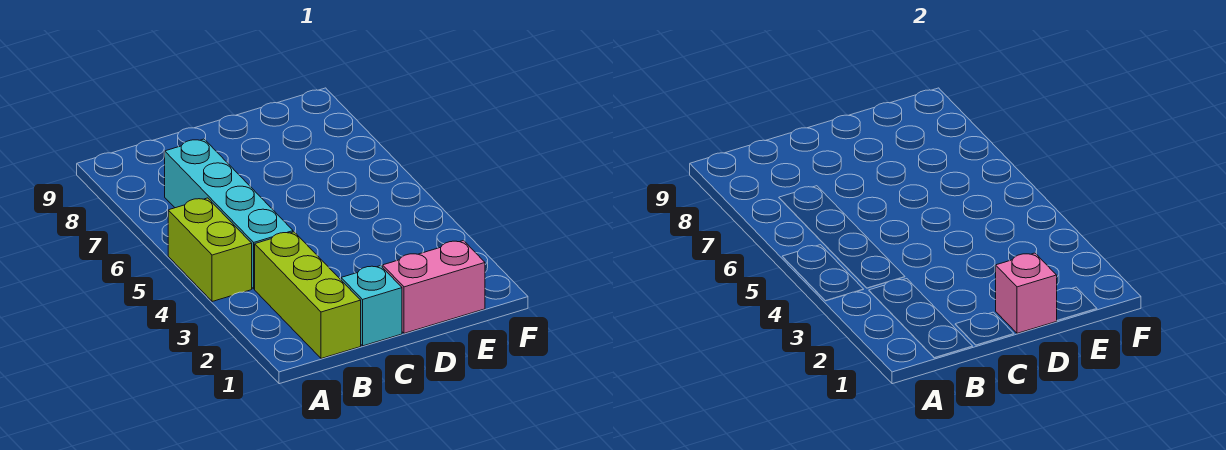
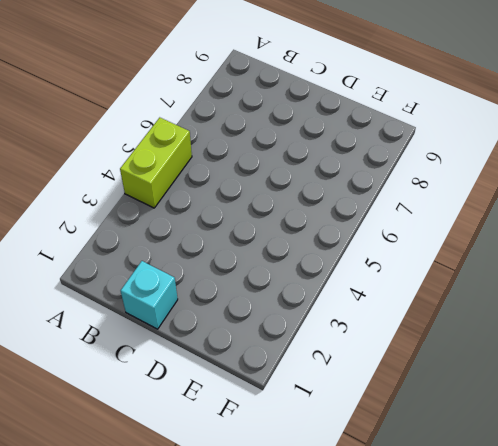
none -> lime brick B1:B3 level 1
none -> cyan brick B4:B7 level 1

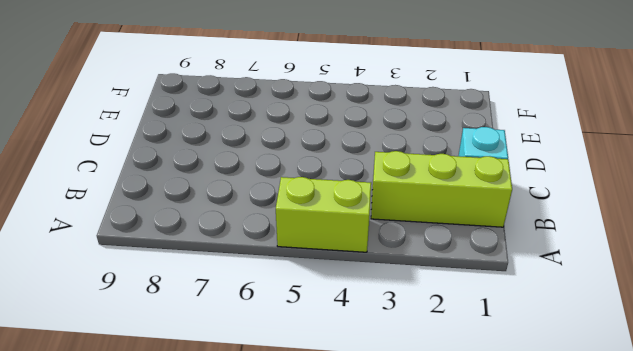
none -> cyan brick B4:B7 level 1
none -> pink brick D1:E1 level 1

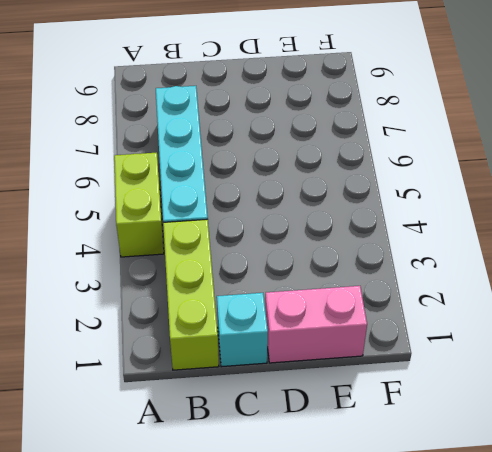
none -> pink brick D1 level 2

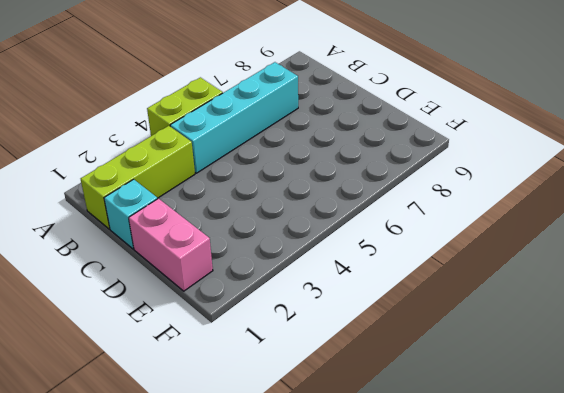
none -> pink brick D1 level 2

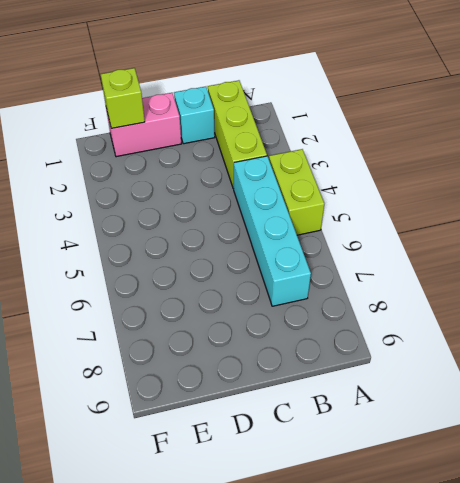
lime brick E1 level 2 -> none
none -> pink brick D1 level 2

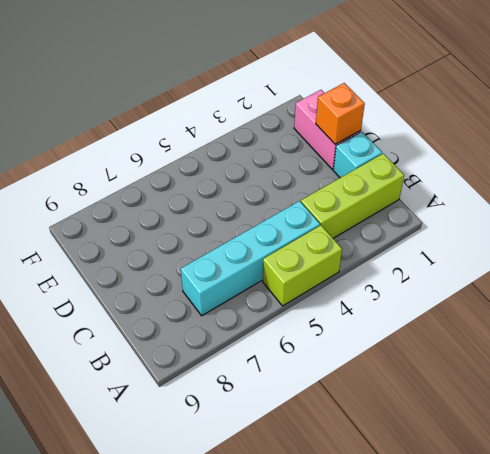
orange brick D1 level 2 -> pink brick D1 level 2

